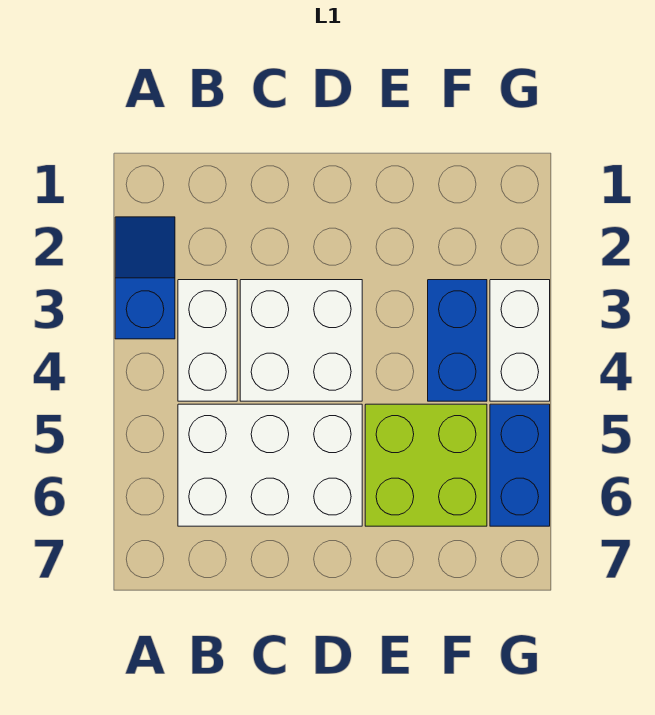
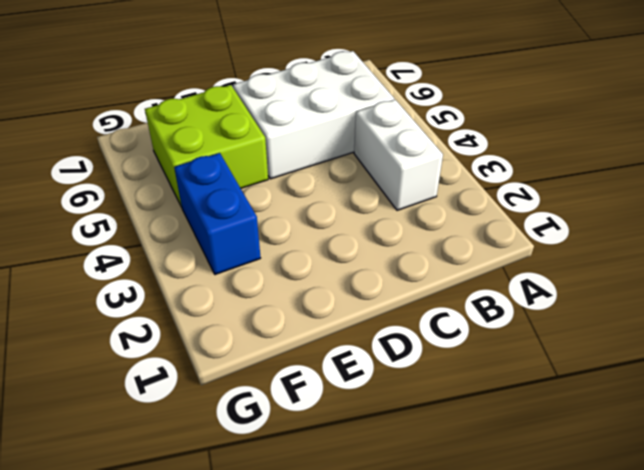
none -> blue slope A2:A3 level 1 top 3
none -> white brick C3:D4 level 1

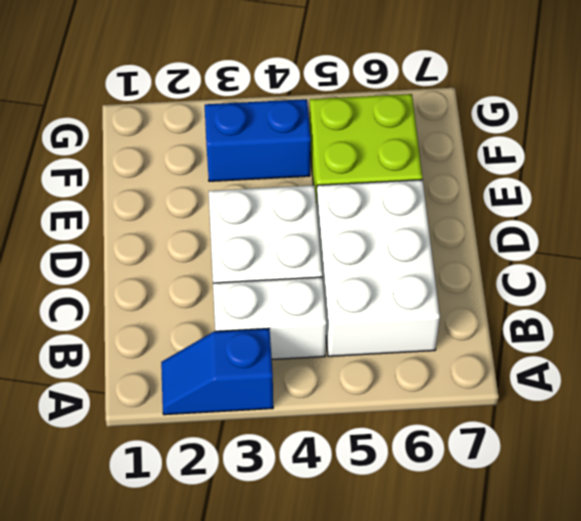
none -> white brick G3:G4 level 1
none -> blue brick G5:G6 level 1

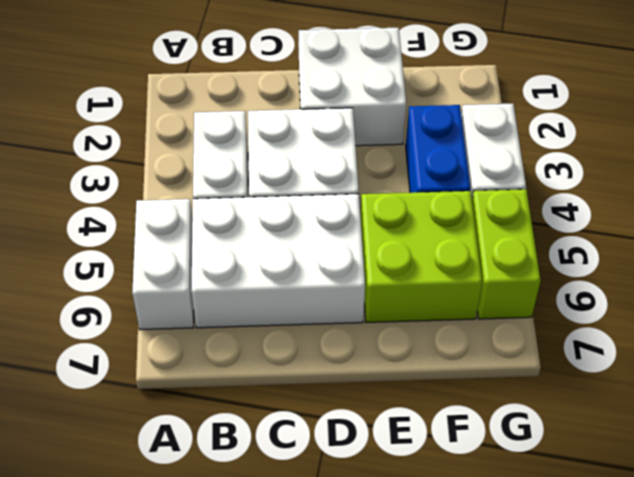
white brick A5:A6 level 1 -> none
white brick D1:E2 level 1 -> none
lime brick G5:G6 level 1 -> blue brick G5:G6 level 1
none -> blue slope A2:A3 level 1 top 3

